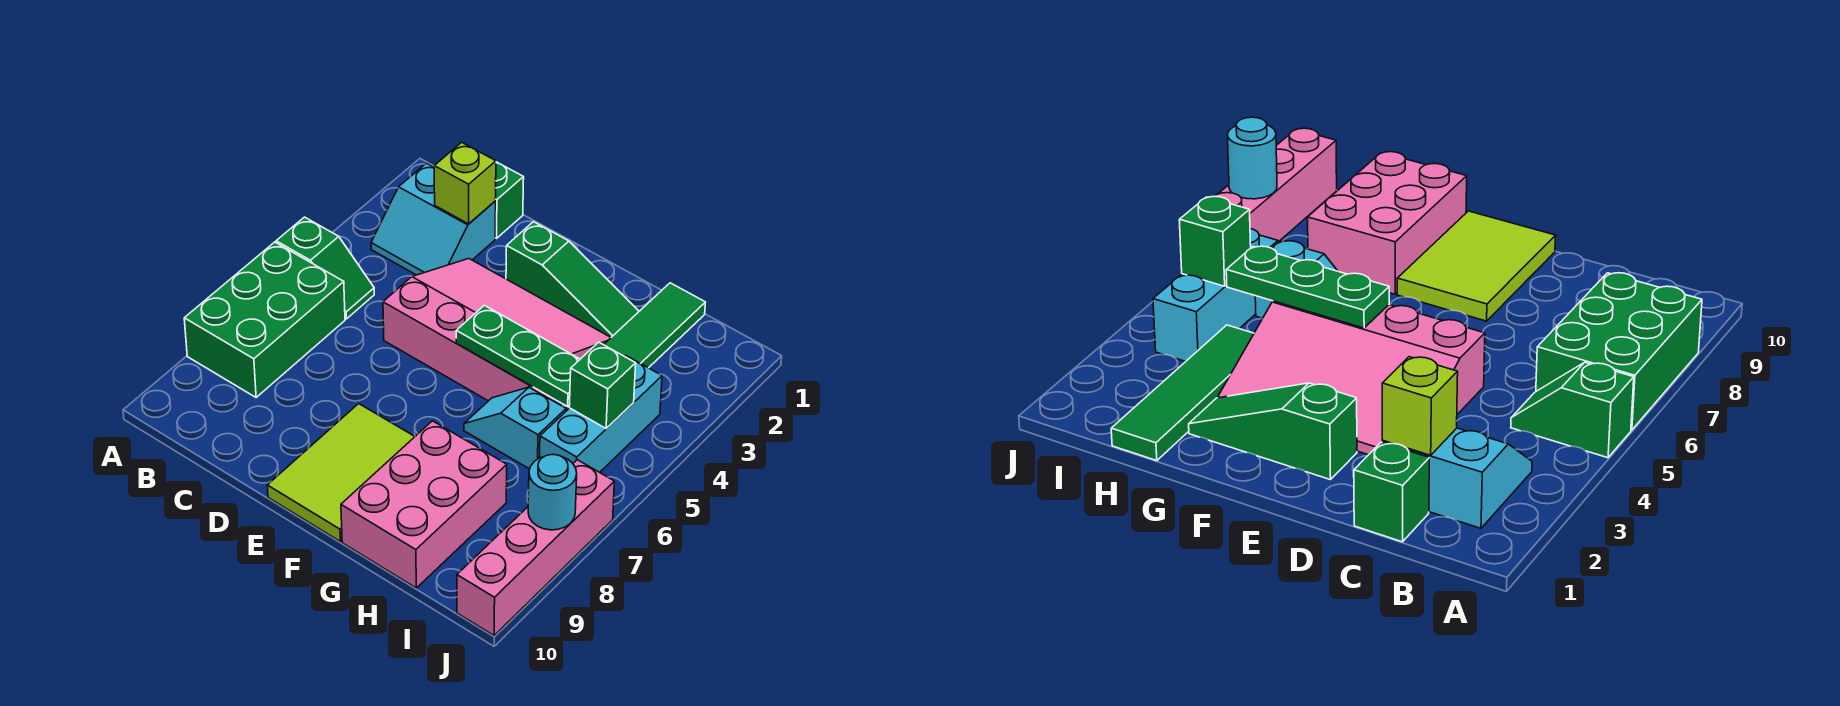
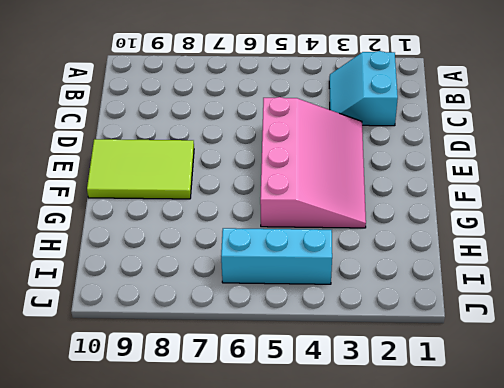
none -> green slope A5:B5 level 1 top A
none -> green brick A6:B8 level 1
none -> green brick C1 level 1

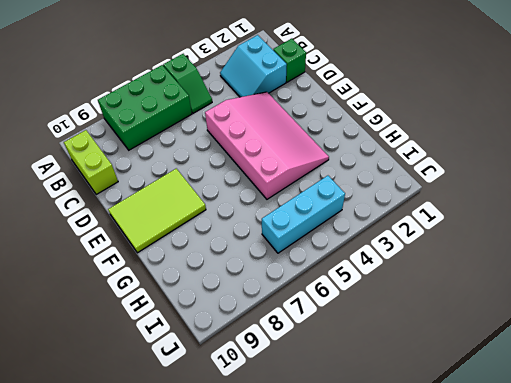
lime brick B10:C10 level 1 -> none
none -> green slope E2:G2 level 1 top E
none -> cyan slope G6:H6 level 1 top H
none -> pink brick G8:H10 level 1

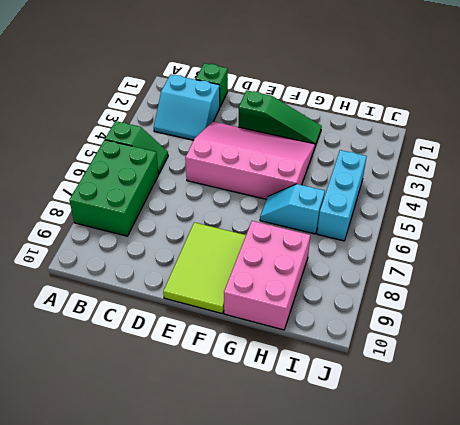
none -> green tile H1:H4 level 1
none -> pink brick J7:J10 level 1
none -> lime brick C2 level 2

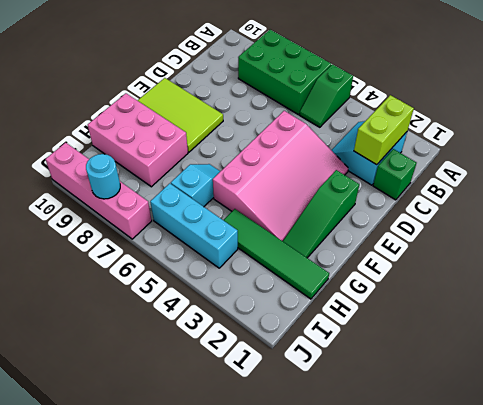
lime brick B2:C2 level 2 -> lime brick C2 level 2
none -> green plate F5:H5 level 2
none -> green brick I5 level 2

